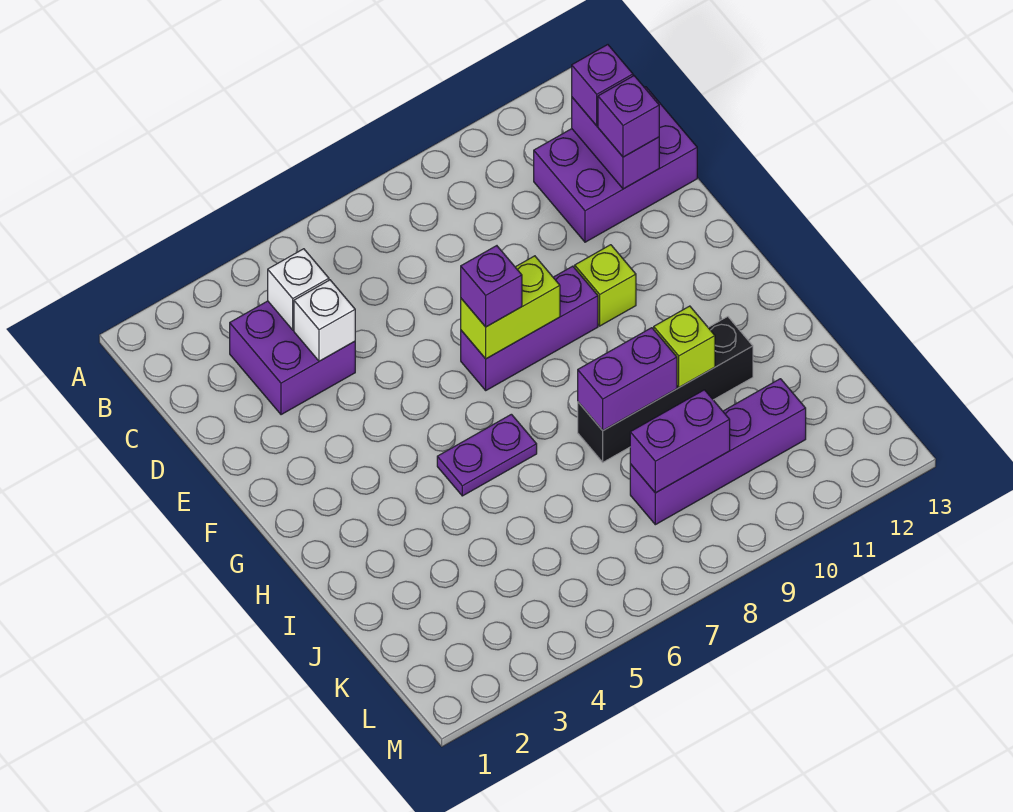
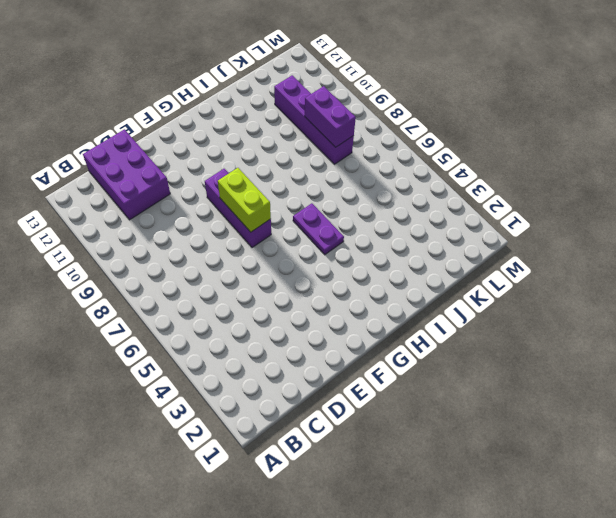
none -> purple brick C3:D4 level 1
none -> lime brick F10 level 1
none -> black brick I8:I11 level 1

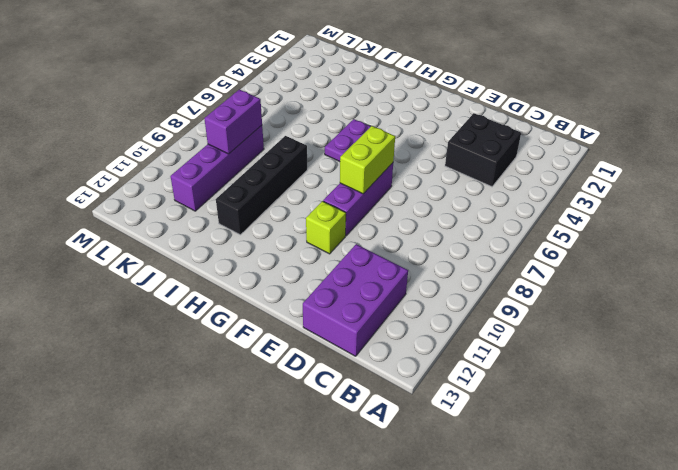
black brick C3:D4 level 1 -> purple brick C3:D4 level 1
none -> white brick C4 level 2
none -> purple brick C12:D12 level 2
none -> white brick D4 level 2

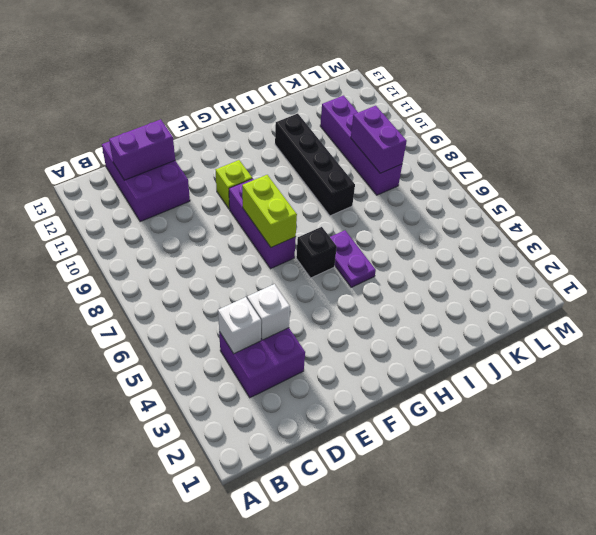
black brick G6 level 1 -> none
none -> purple brick I8:I9 level 2
none -> lime brick I10 level 2
none -> purple brick C12 level 3

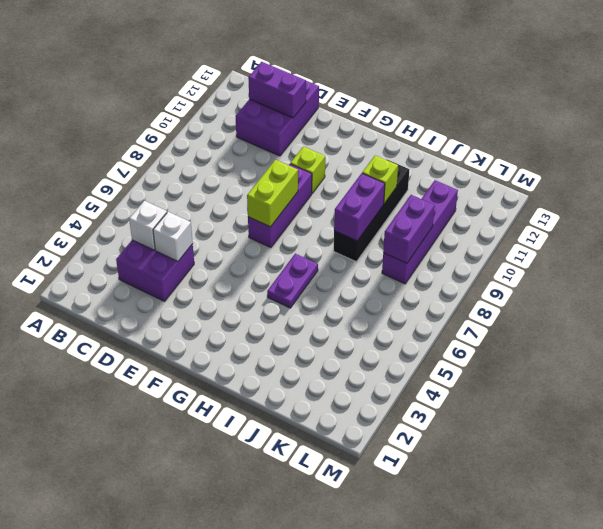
none -> purple brick C12 level 3
none -> purple brick D12 level 3
none -> purple brick F7 level 3

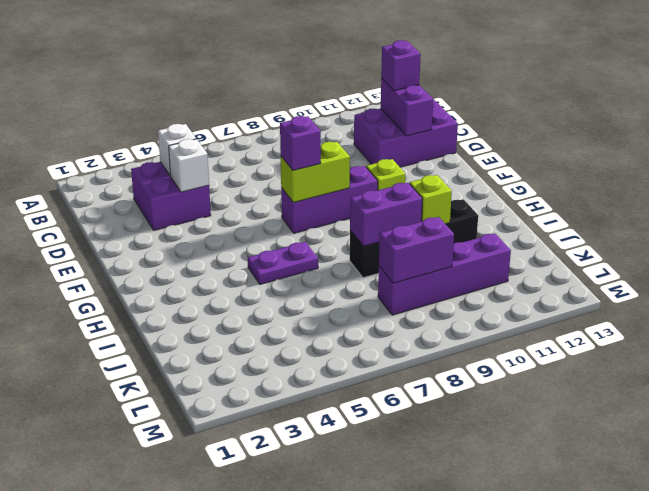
none -> purple brick D12 level 3

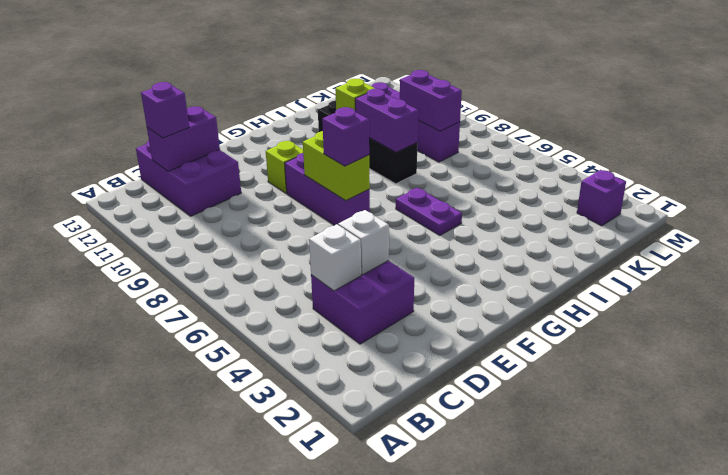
purple brick L2 level 1 -> purple brick D12 level 3

